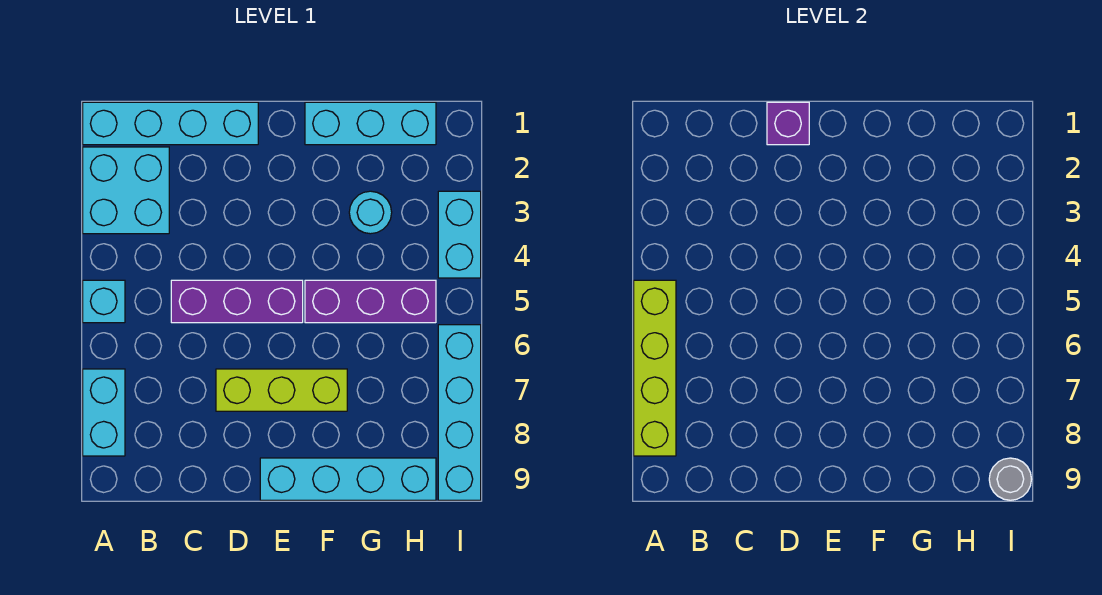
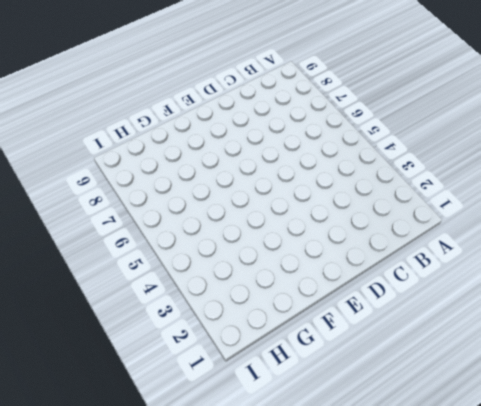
none -> cyan brick A1:D1 level 1
none -> cyan brick A2:B3 level 1
none -> cyan brick A5 level 1

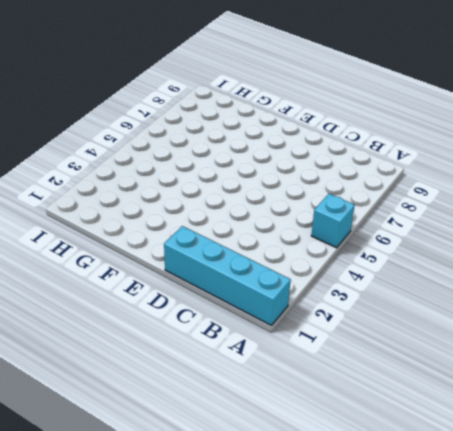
none -> cyan brick A2:B3 level 1
none -> cyan brick A7:A8 level 1
none -> purple brick C5:E5 level 1

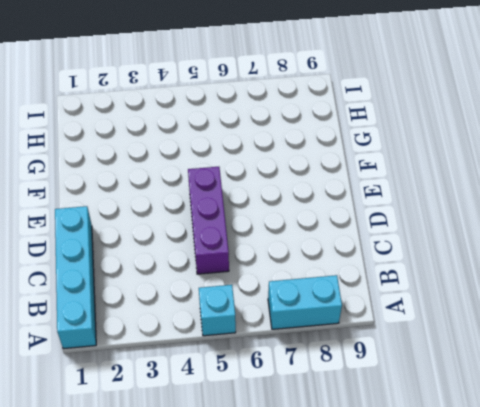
none -> cyan brick A2:B3 level 1
none -> lime brick D7:F7 level 1
none -> cyan brick E9:H9 level 1

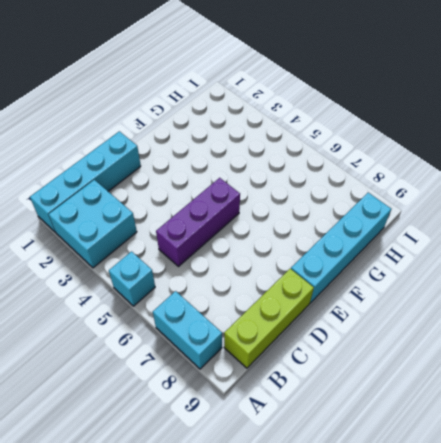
lime brick B9:D9 level 1 -> lime brick D7:F7 level 1
none -> cyan brick F1:H1 level 1
none -> purple brick F5:H5 level 1
none -> cyan round brick G3 level 1

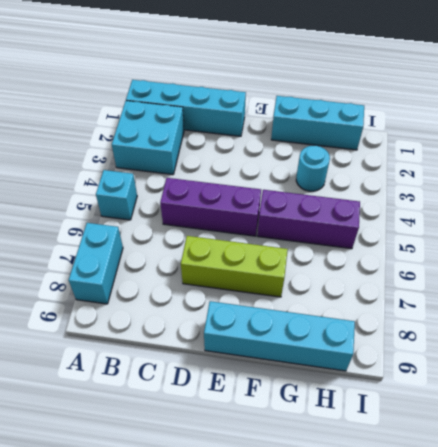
none -> cyan brick I3:I4 level 1
none -> cyan brick I6:I9 level 1
none -> lime brick A5:A8 level 2

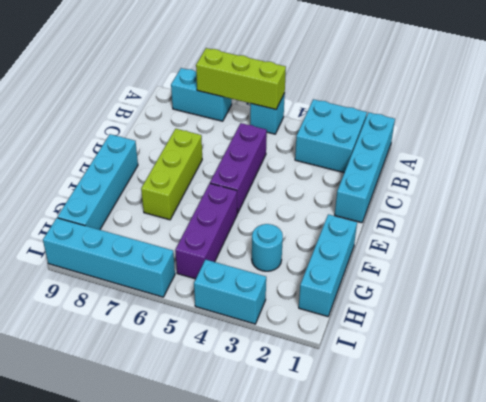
lime brick A5:A7 level 2 -> lime brick A5:A8 level 2
none -> purple brick D1 level 2
none -> grey round brick I9 level 2

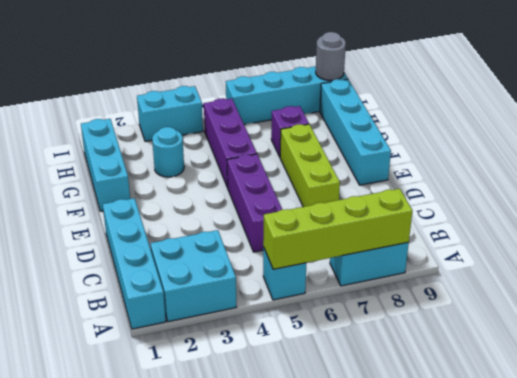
purple brick G7 level 1 -> purple brick D1 level 2

